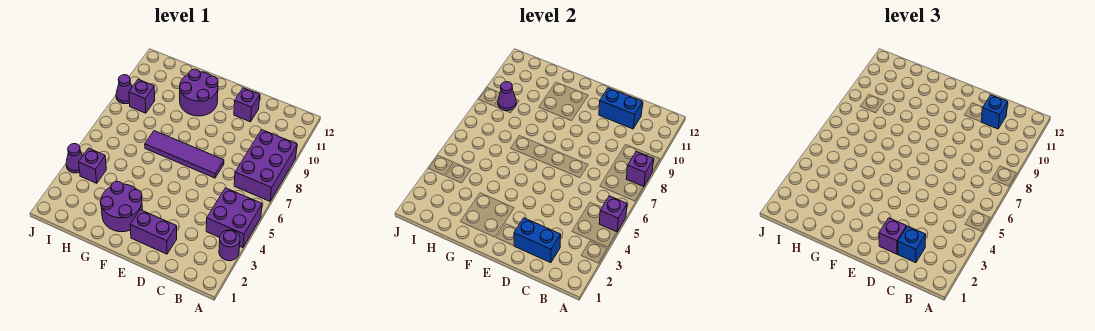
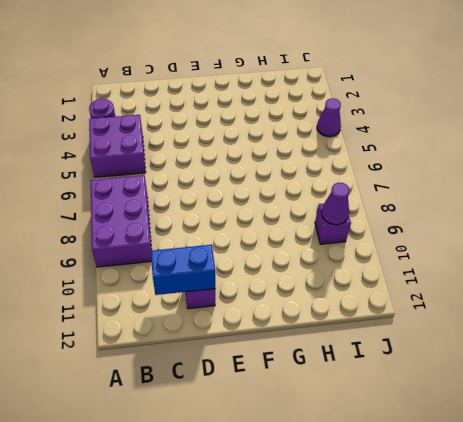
none -> purple brick D2:E2 level 1
none -> purple tile D7:G7 level 1
none -> purple round brick F2:G3 level 1

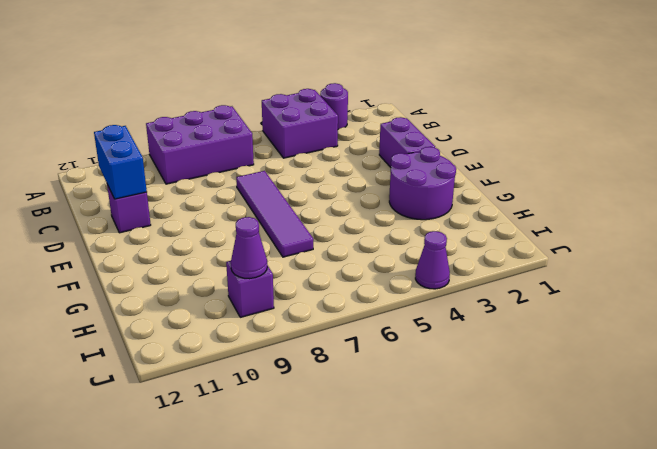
none -> purple round brick F10:G11 level 1
none -> purple brick I4 level 1
none -> purple cone J9 level 1

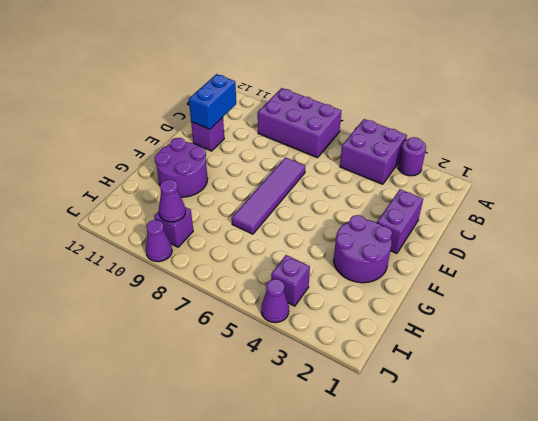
none -> purple brick A5 level 2
none -> purple brick A8 level 2
none -> blue brick C2:D2 level 2

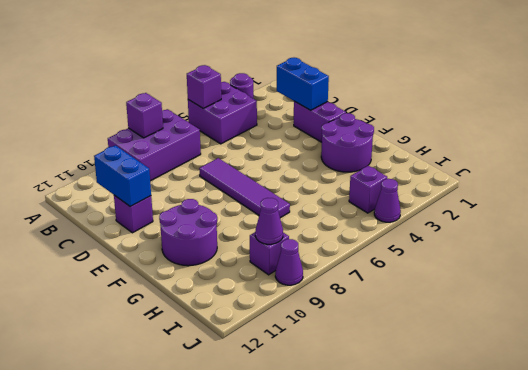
none -> blue brick C2 level 3
none -> blue brick C11 level 3
none -> purple brick D2 level 3

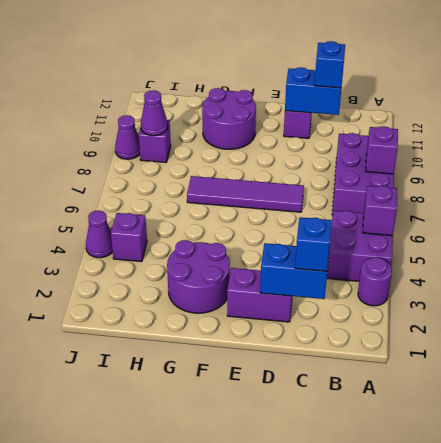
none -> purple brick D2 level 3

